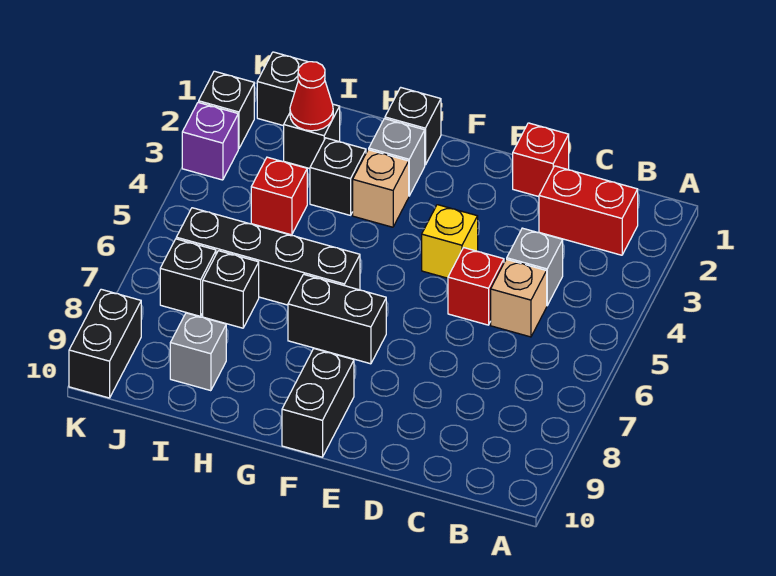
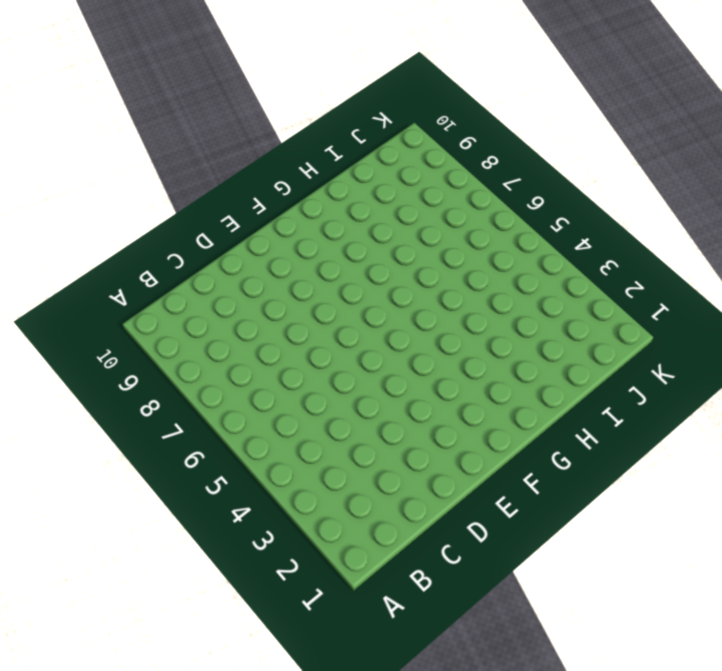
none -> red brick B2:C2 level 1
none -> grey brick C4 level 1
none -> tan brick C5 level 1

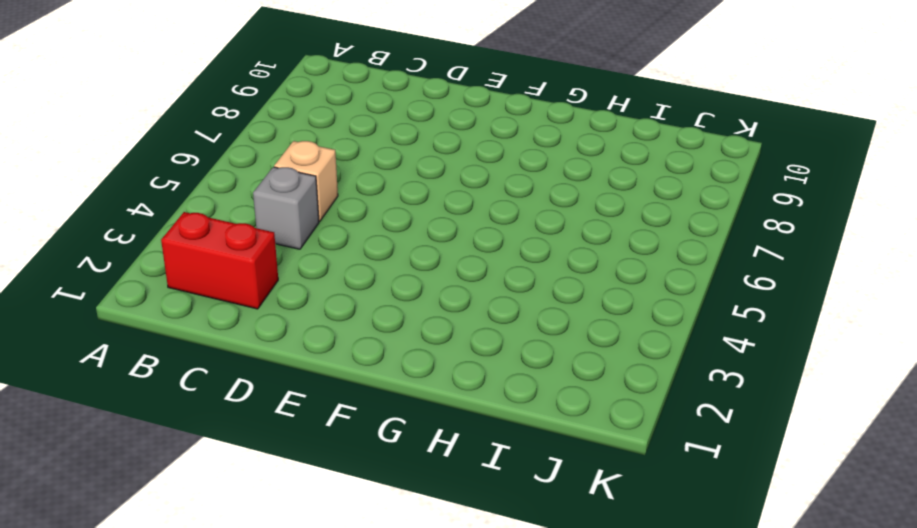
none -> red brick D1 level 1
none -> red brick D5 level 1
none -> yellow brick E4 level 1

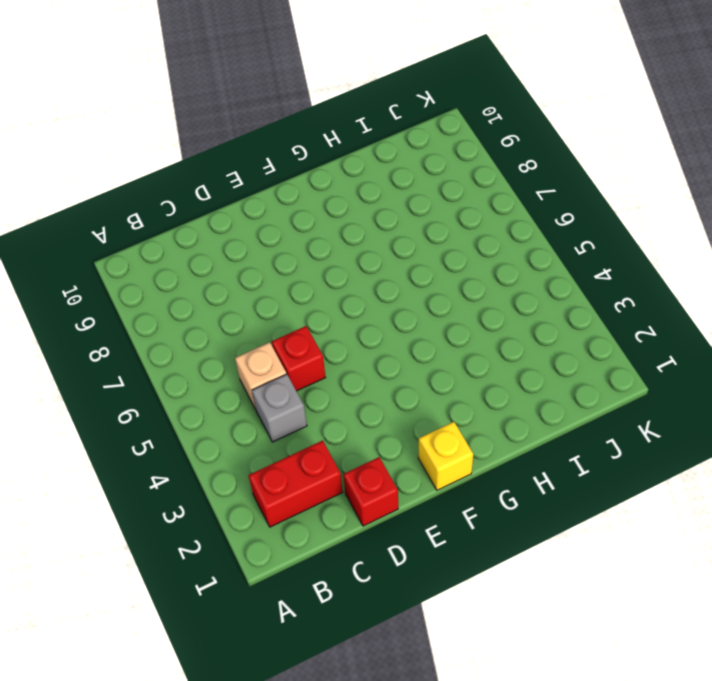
yellow brick F1 level 1 -> yellow brick E4 level 1
none -> black brick F7:G7 level 1
none -> black brick F9:F10 level 1
none -> black brick G1 level 1

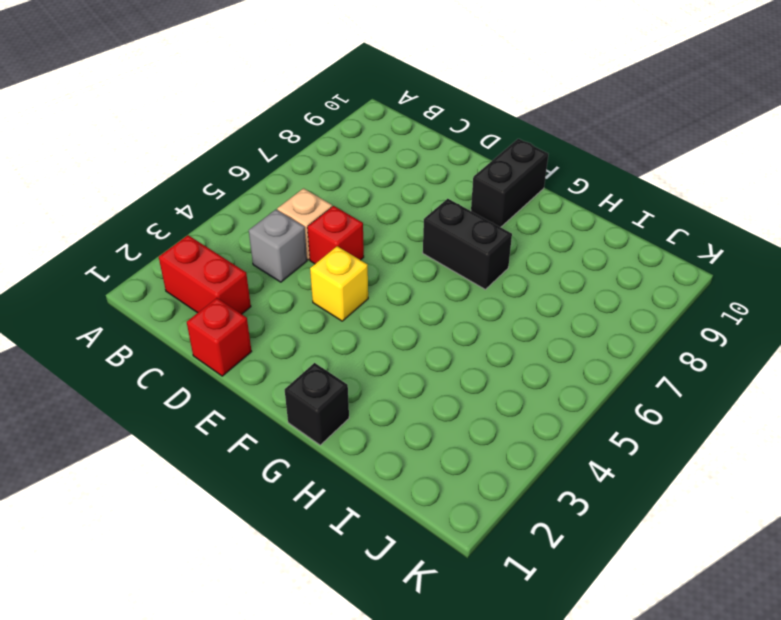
none -> grey brick G2 level 1
none -> tan brick G3 level 1
none -> black brick G6:J6 level 1

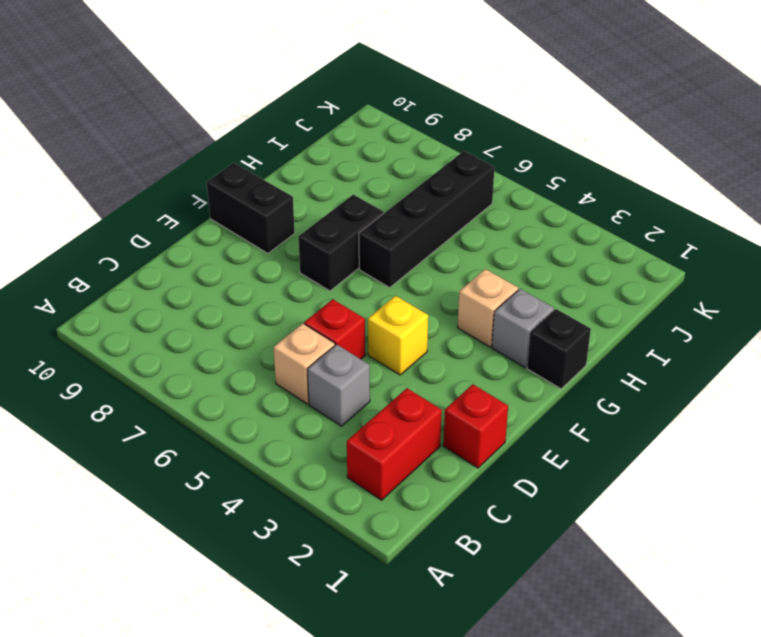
none -> black brick H3 level 1
none -> black brick I2 level 1
none -> red brick I4 level 1

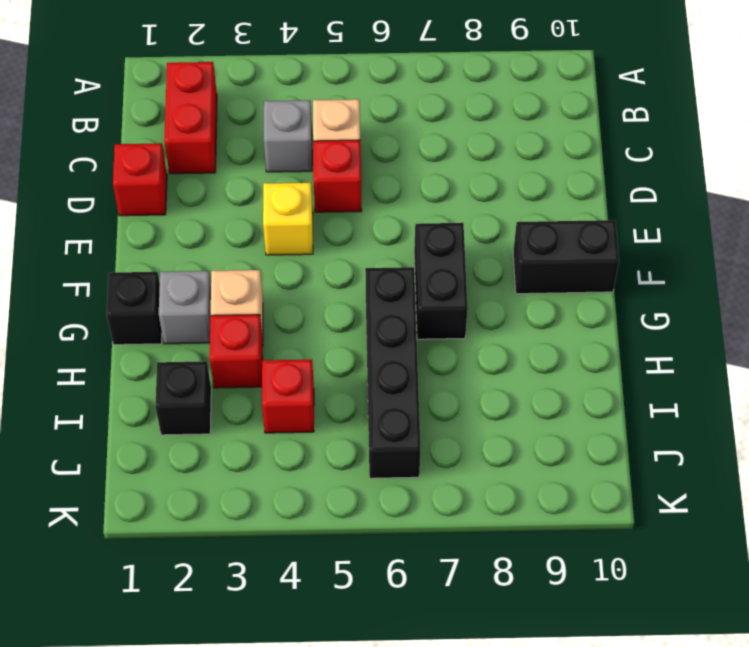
red brick H3 level 1 -> black brick H3 level 1
none -> black brick I7 level 1
none -> grey brick I9 level 1
none -> black brick J1 level 1

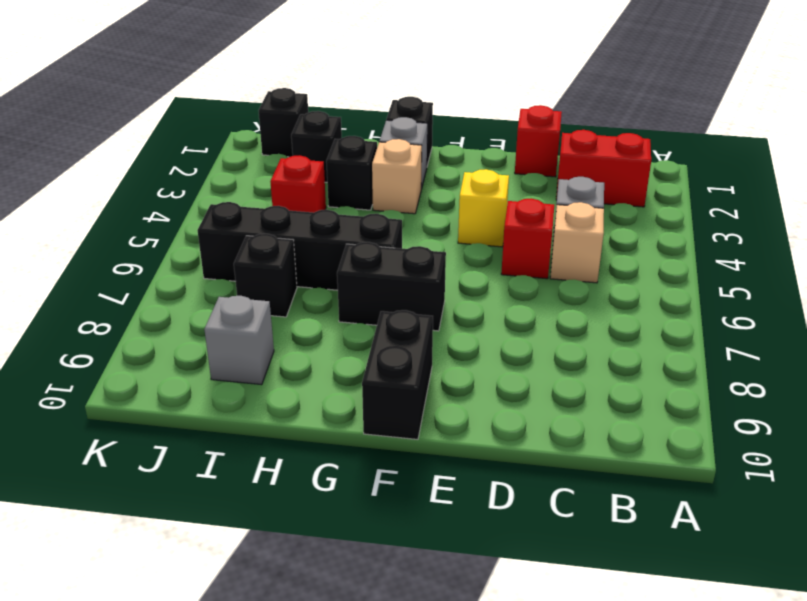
none -> black brick J7 level 1
none -> black brick K2 level 1
none -> purple brick K3 level 1

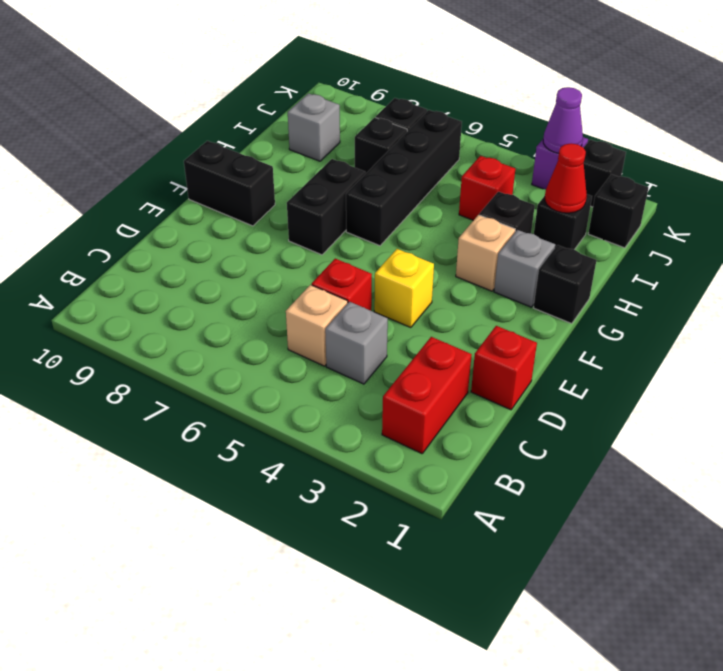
purple cone K3 level 2 -> none
none -> black brick K9:K10 level 1

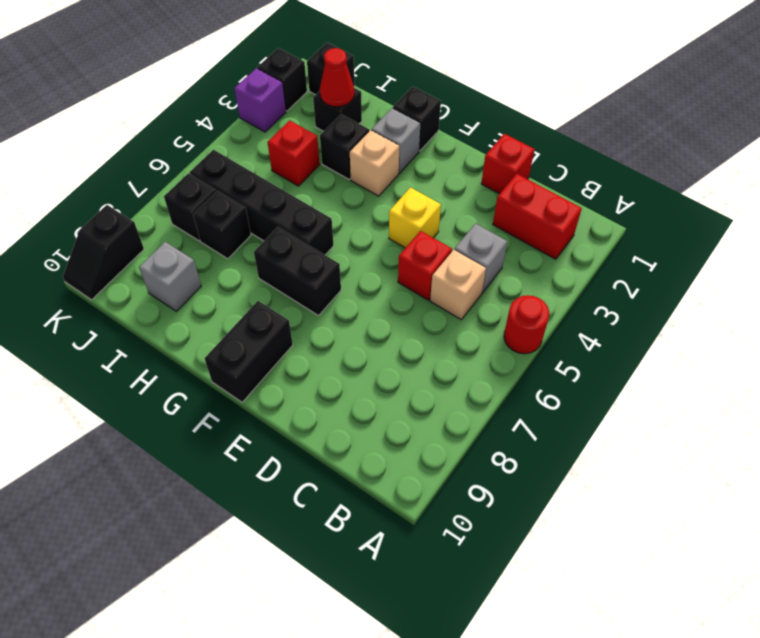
red round brick A5 level 1 -> none
black slope K9:K10 level 1 top 9 -> black brick K9:K10 level 1

